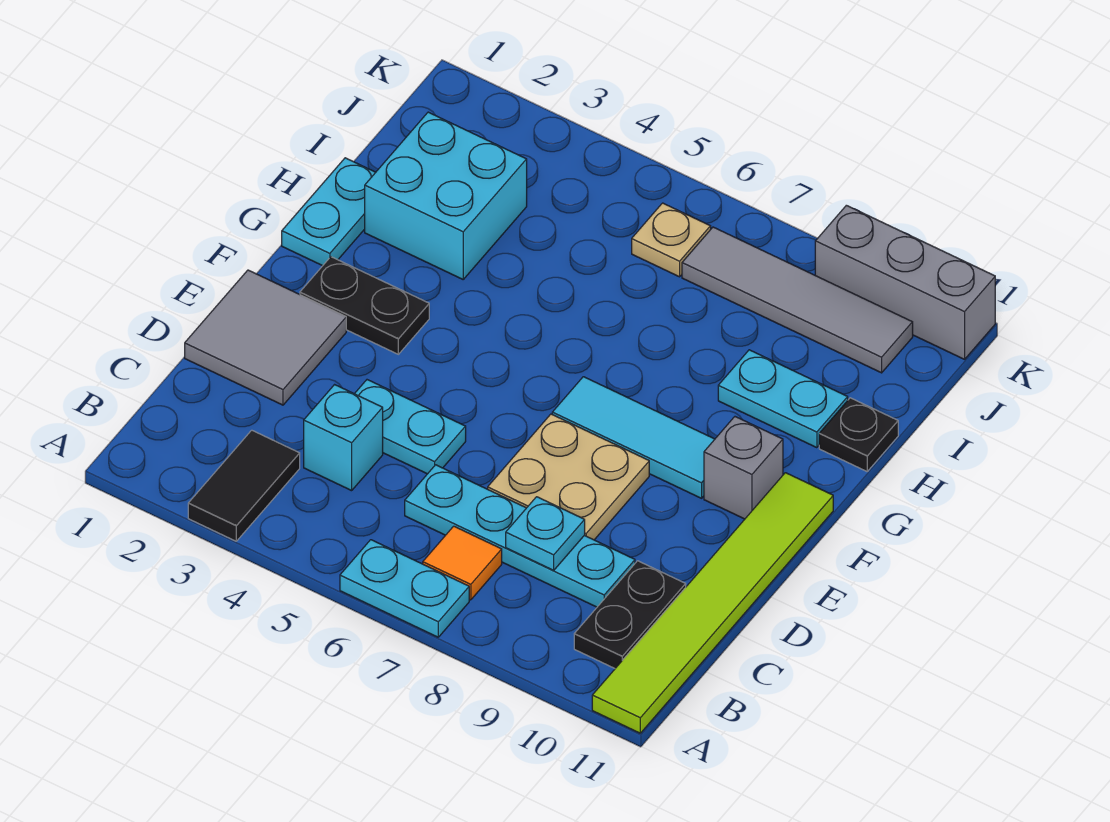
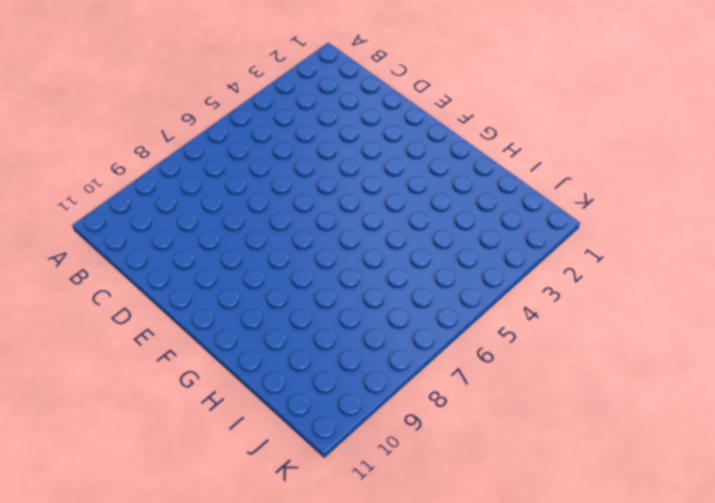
none -> black tile A3:B3 level 1
none -> cyan plate A6:A7 level 1
none -> lime tile A11:F11 level 1

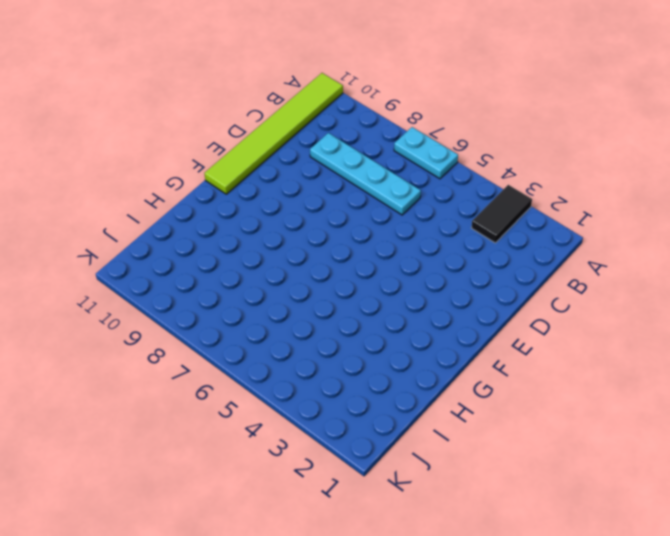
none -> orange tile B7 level 1
none -> black plate B10:C10 level 1
none -> cyan brick C4 level 1

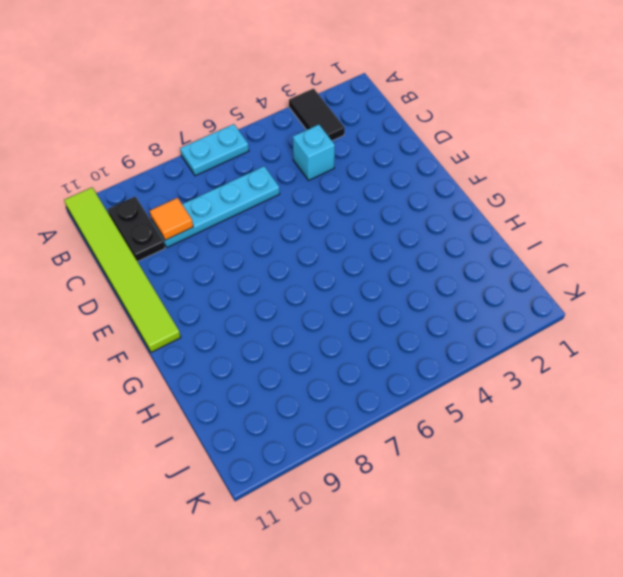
orange tile C9 level 2 -> orange tile B7 level 1
none -> grey tile D1:E2 level 1
none -> cyan plate D4:D5 level 1
none -> tan plate D7:E8 level 1

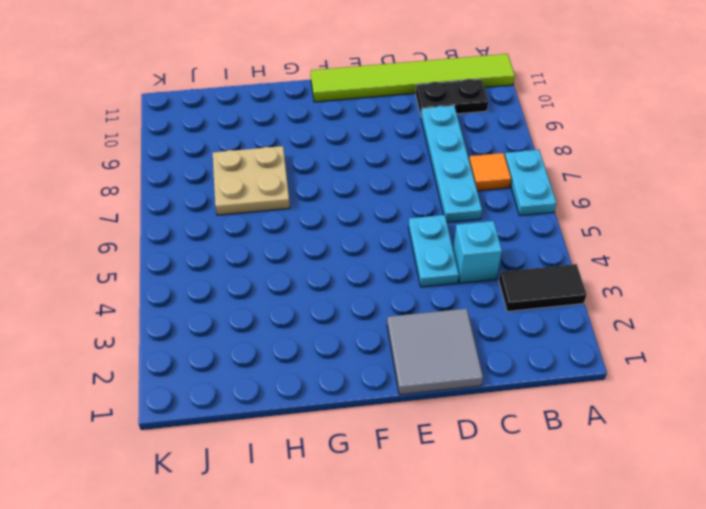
tan plate H7:I8 level 1 -> tan plate D7:E8 level 1
none -> black plate F2:F3 level 1
none -> cyan tile F7:F9 level 1
none -> grey brick F10 level 1

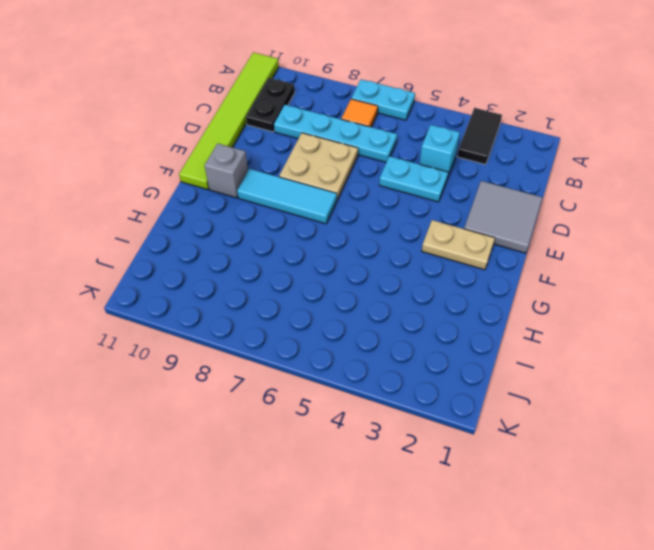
tan plate F2:F3 level 1 -> black plate F2:F3 level 1
none -> cyan plate G1:H1 level 1
none -> cyan brick H2:I3 level 1
none -> cyan plate H9:H10 level 1

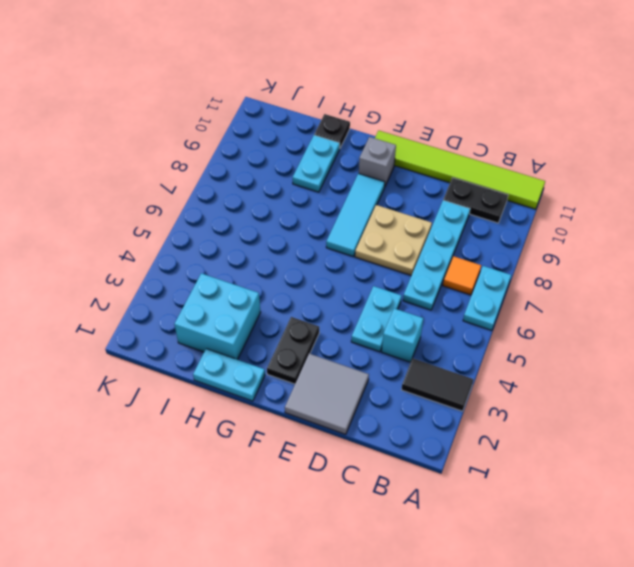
none -> tan plate J6 level 1
none -> grey tile J7:J10 level 1
none -> grey brick K9:K11 level 1

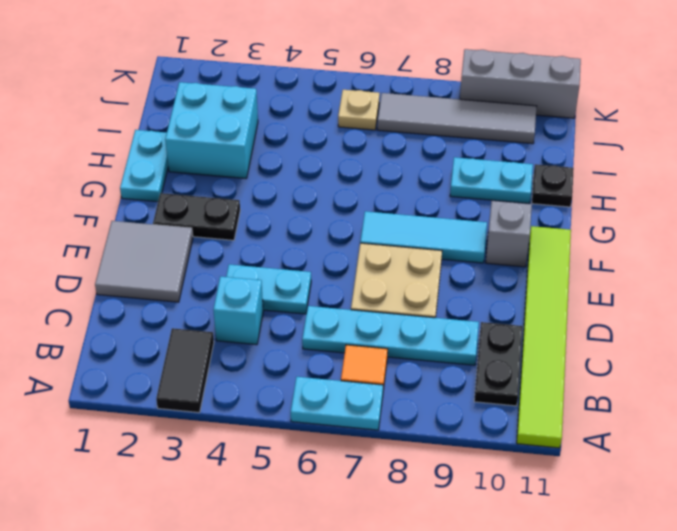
none -> cyan plate C8 level 2

